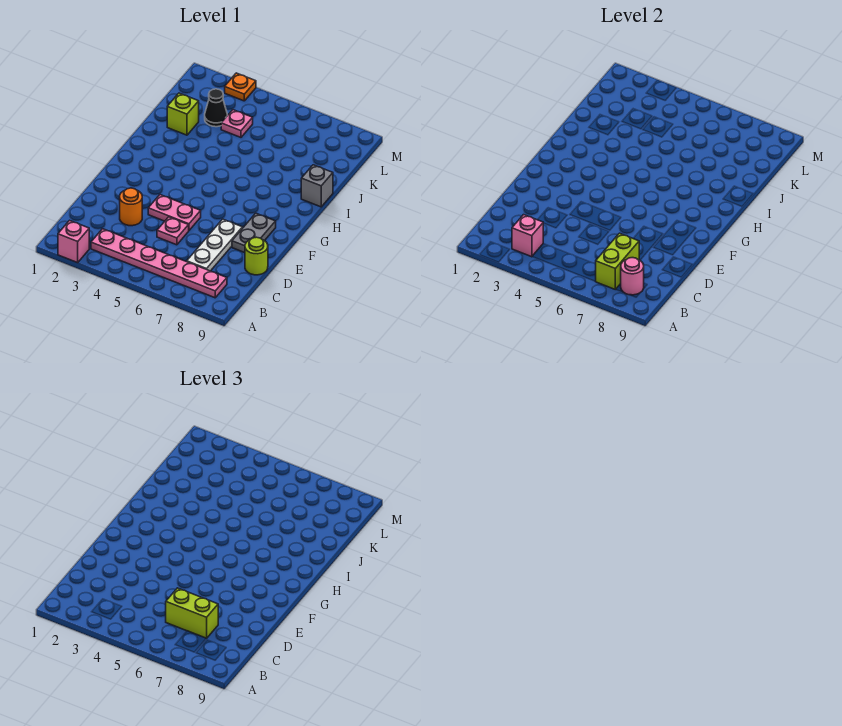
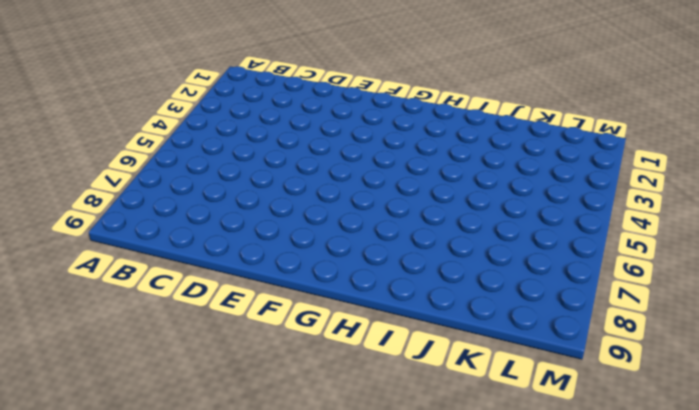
none -> pink brick A2 level 1
none -> pink plate B3:B8 level 1
none -> white plate C7:E7 level 1

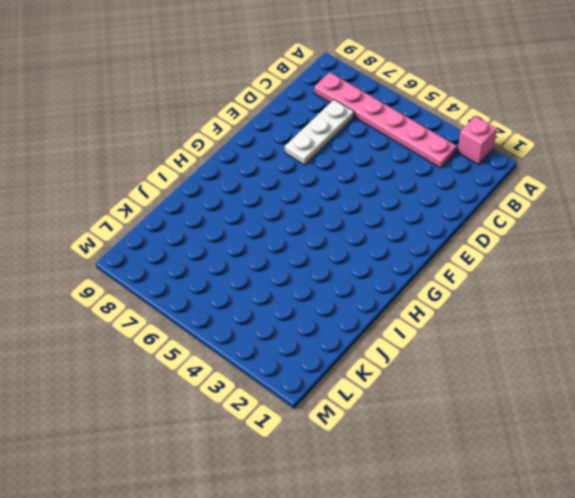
none -> orange round brick D3 level 1
none -> pink plate D5 level 1
none -> lime round brick D9 level 1

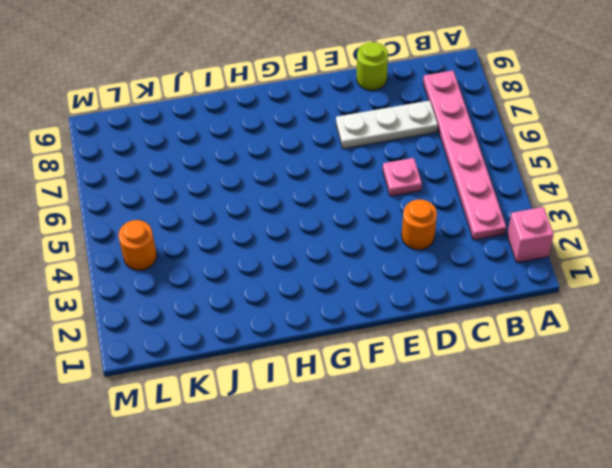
orange round brick L4 level 1 -> none
none -> pink plate E4:E5 level 1
none -> grey plate E8:F8 level 1
none -> grey brick I9 level 1

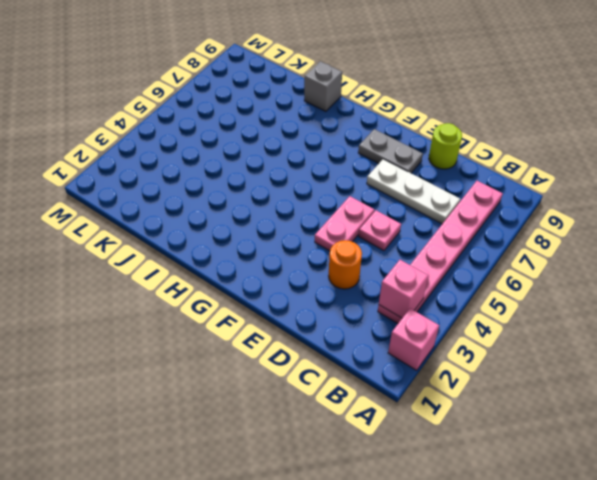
none -> lime brick J2 level 1
none -> black cone K3 level 1
none -> pink plate K4 level 1

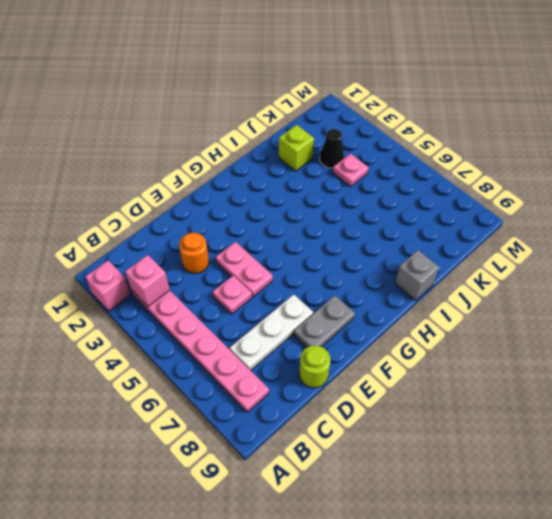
none -> orange plate M3 level 1
none -> lime brick B7:C7 level 2
none -> pink round brick B8 level 2

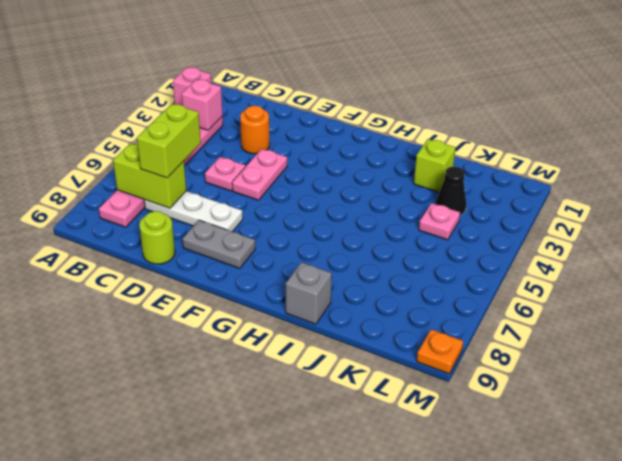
orange plate M9 level 1 -> orange plate M3 level 1
none -> pink round brick B8 level 2

